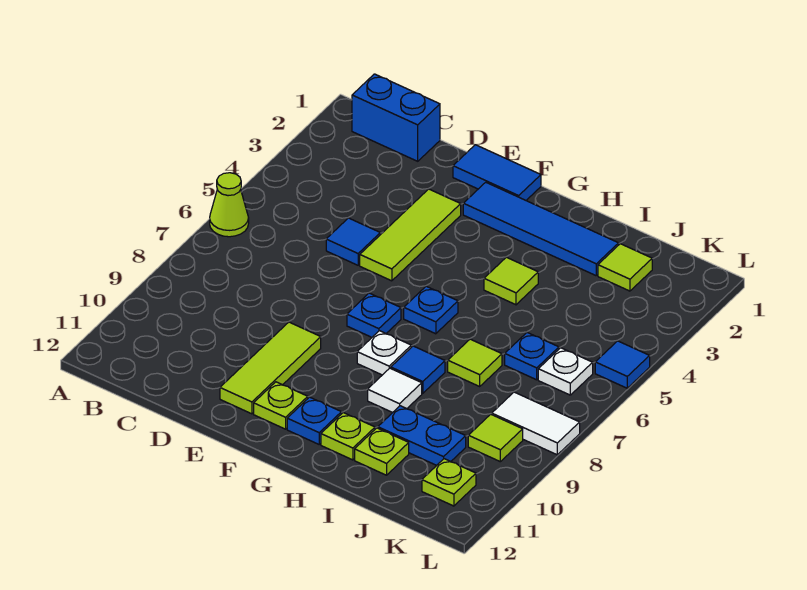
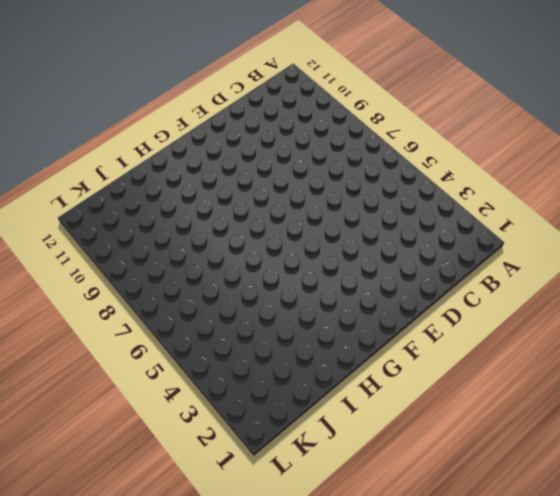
none -> lime cone A6 level 1
none -> blue brick B1:C1 level 1
none -> blue tile D5 level 1

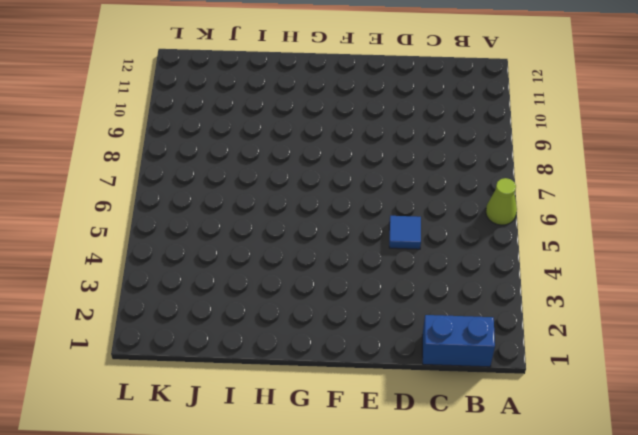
none -> blue tile E1:F1 level 1
none -> lime tile E3:E5 level 1
none -> lime tile E9:E11 level 1

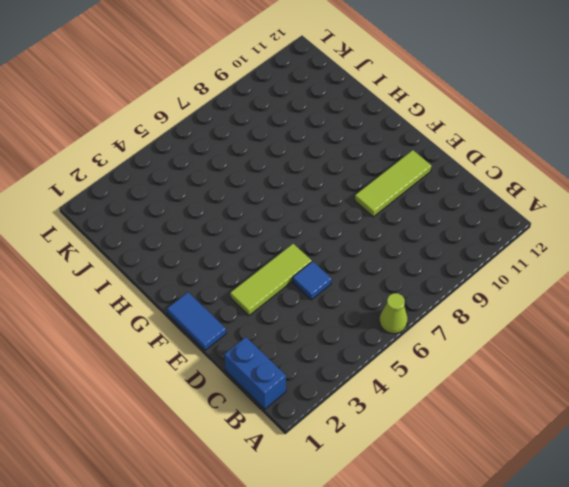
none -> blue tile F2:I2 level 1
none -> blue plate F7 level 1
none -> lime plate F11 level 1

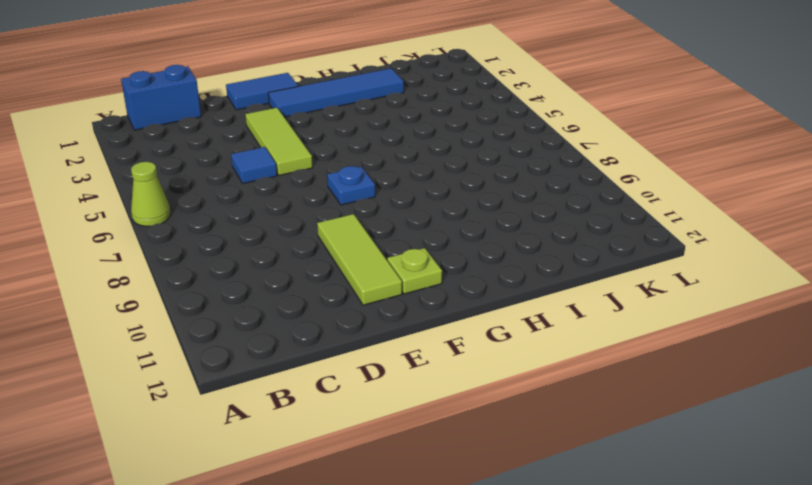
none -> blue plate G6 level 1
none -> white plate G8 level 1
none -> blue plate G11 level 1

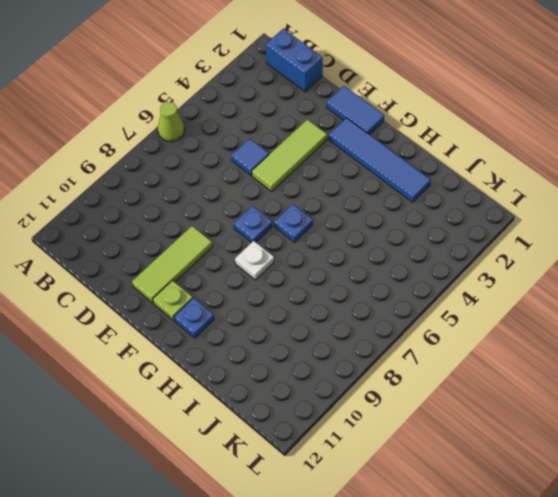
none -> lime tile H4 level 1
none -> blue tile H8 level 1
none -> white tile H9 level 1

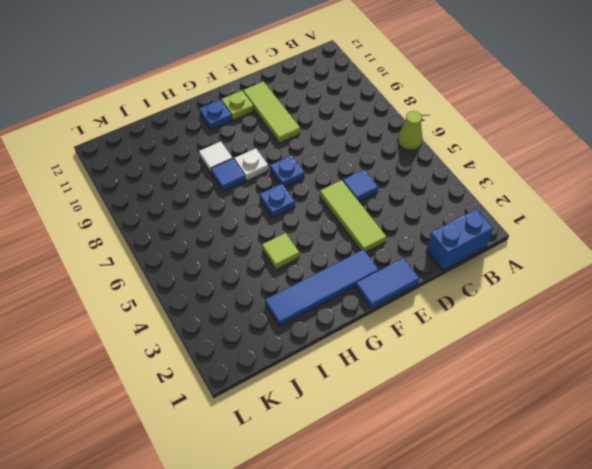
none -> lime plate H11 level 1
none -> lime tile I7 level 1
none -> blue plate I10:J10 level 1

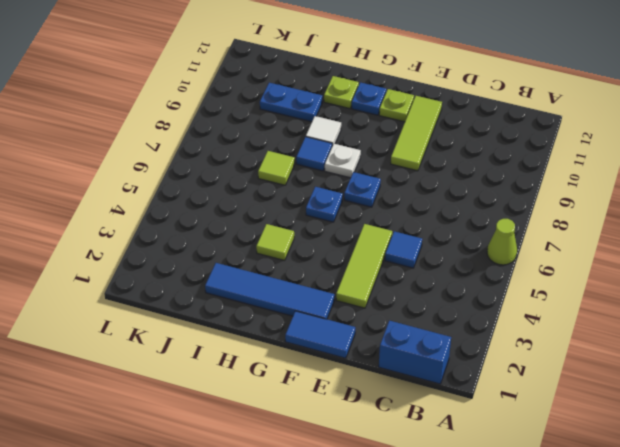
none -> lime plate I11 level 1
none -> lime tile J2 level 1
none -> blue plate J6 level 1

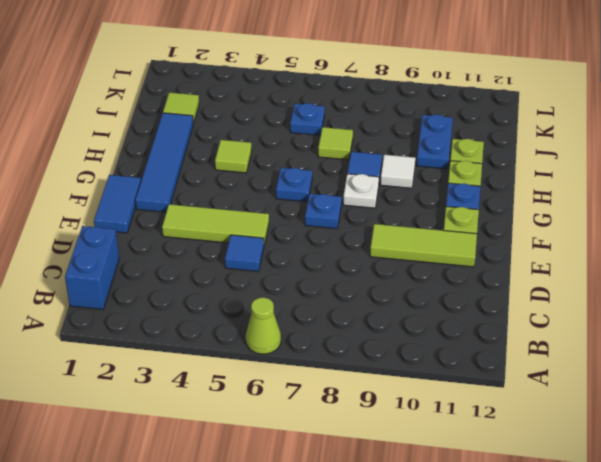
none -> white plate K6 level 1
none -> white tile K8:L8 level 1
none -> lime tile K9 level 1

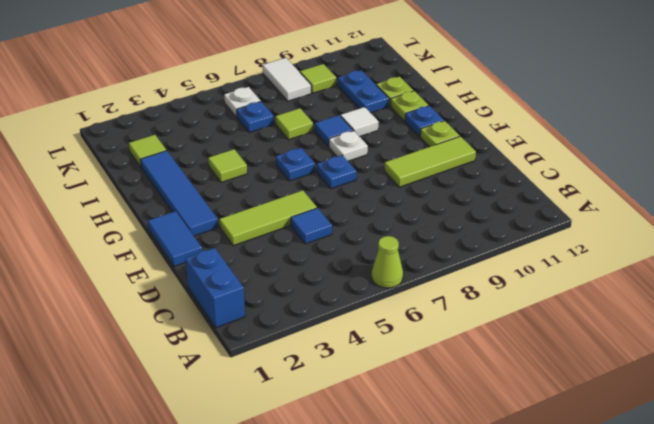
none -> lime plate K11 level 1
none -> blue tile L5 level 1

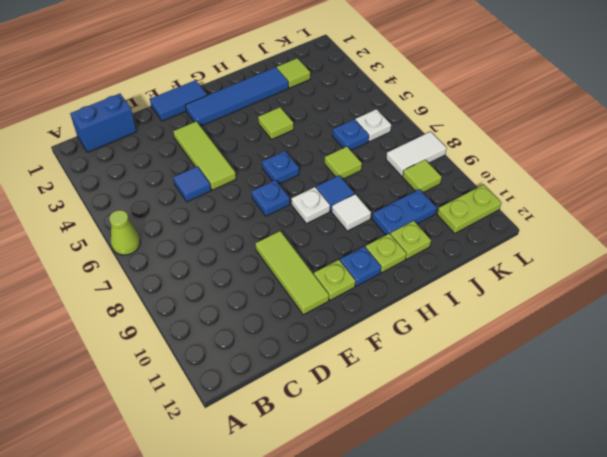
lime plate K11:L11 level 1 -> lime plate K11 level 1
none -> blue tile L5 level 1

